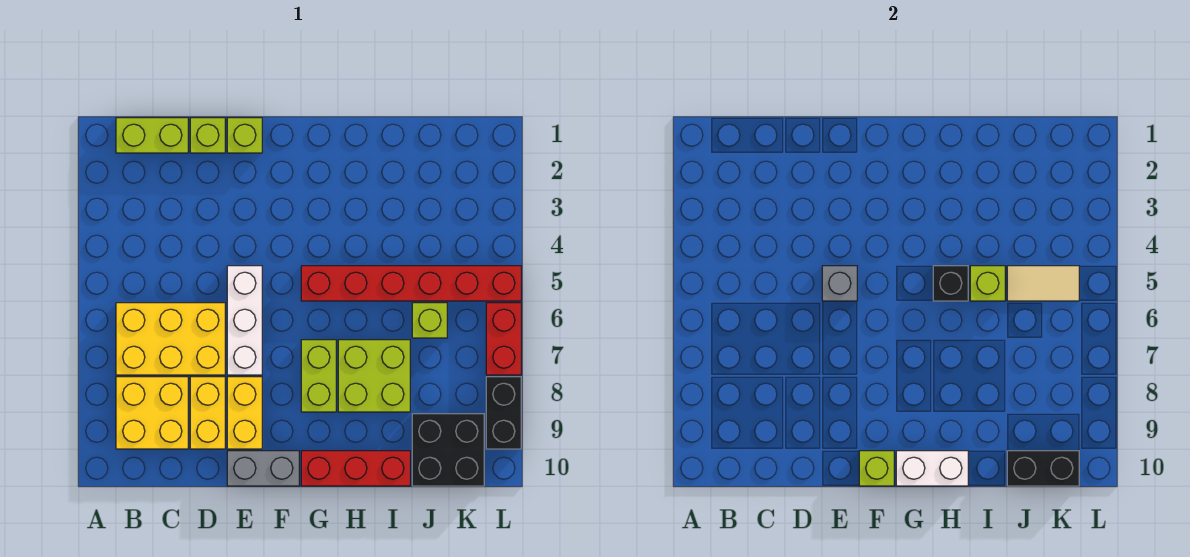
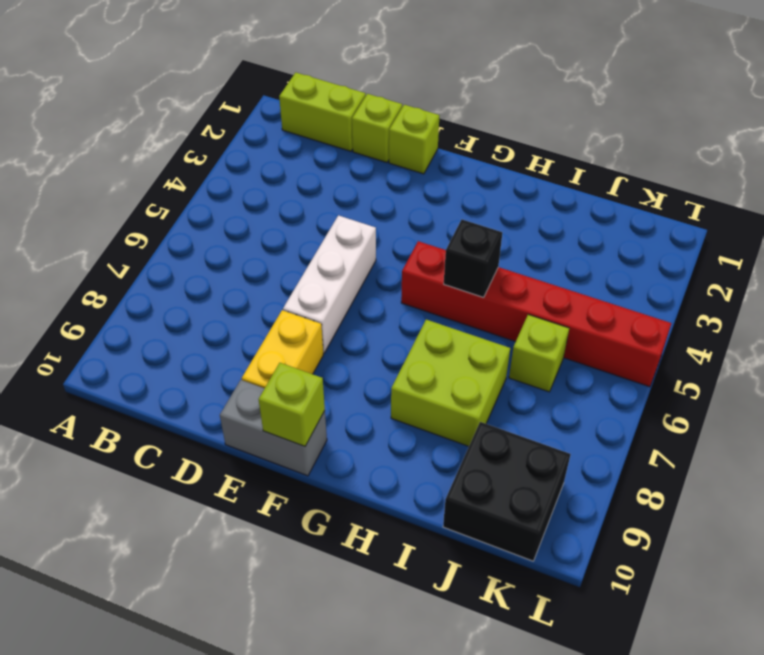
none -> yellow brick B6:D7 level 1
none -> yellow brick B8:C9 level 1
none -> yellow brick D8:D9 level 1

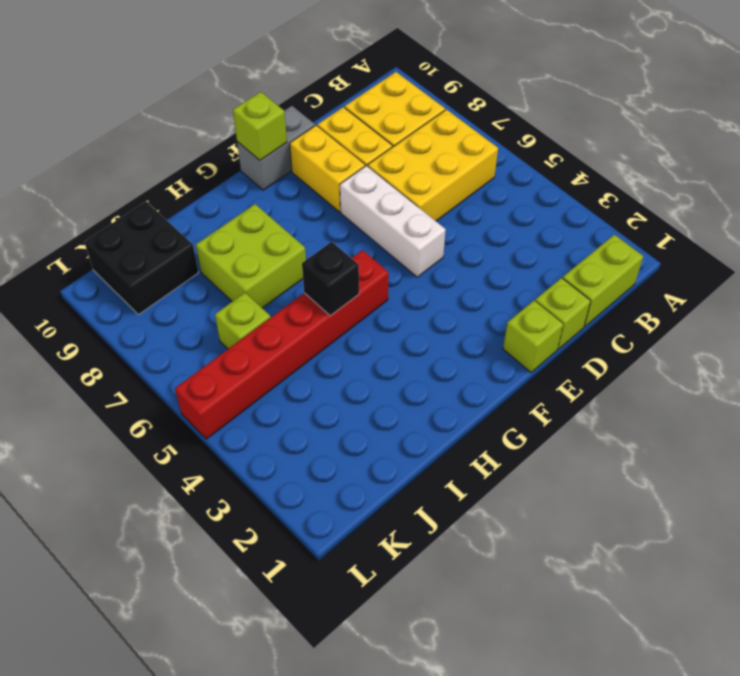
none -> lime brick G7:G8 level 1
none -> red brick G10:I10 level 1
none -> red brick L6:L7 level 1

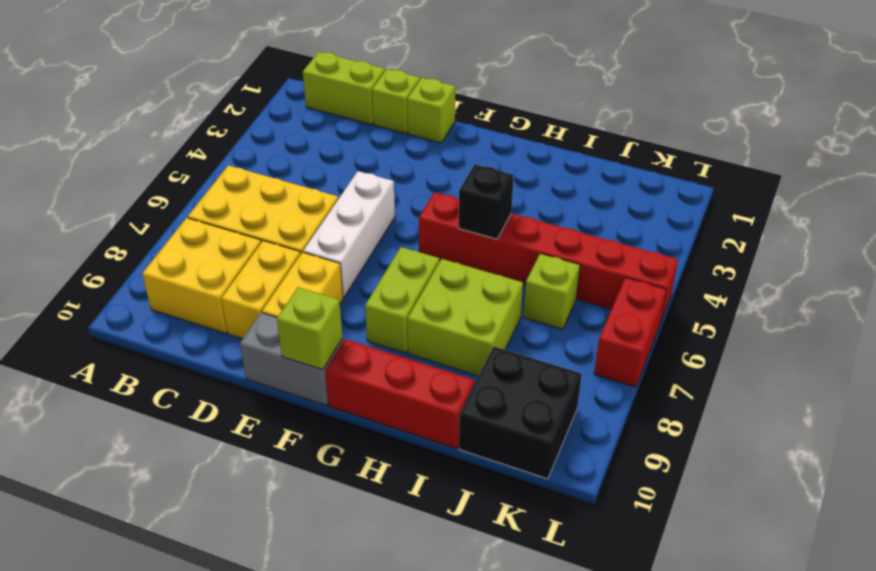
none -> black brick L8:L9 level 1
none -> grey brick E5 level 2
none -> white brick G10:H10 level 2

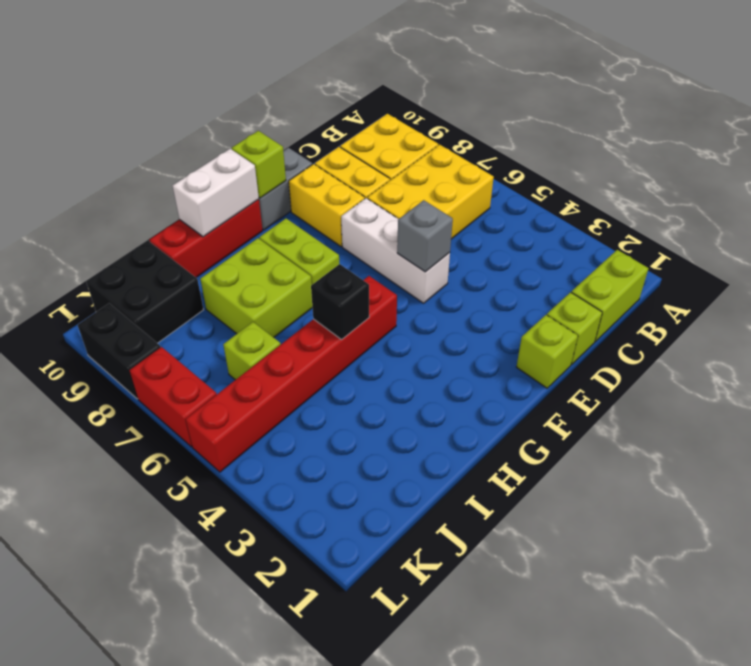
none -> lime brick I5 level 2
none -> tan tile J5:K5 level 2
none -> black brick J10:K10 level 2

